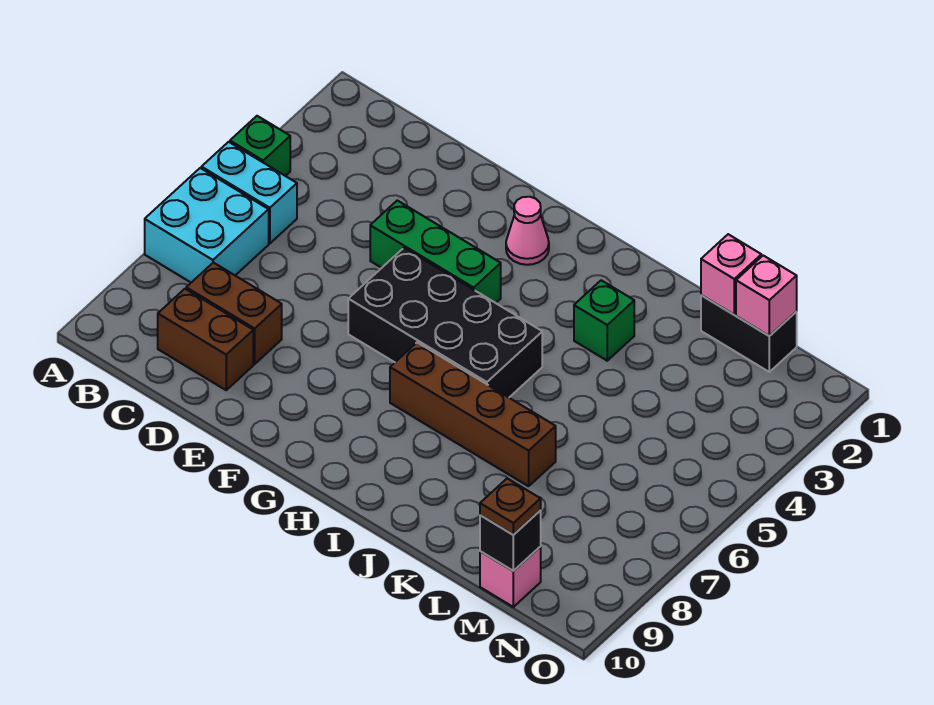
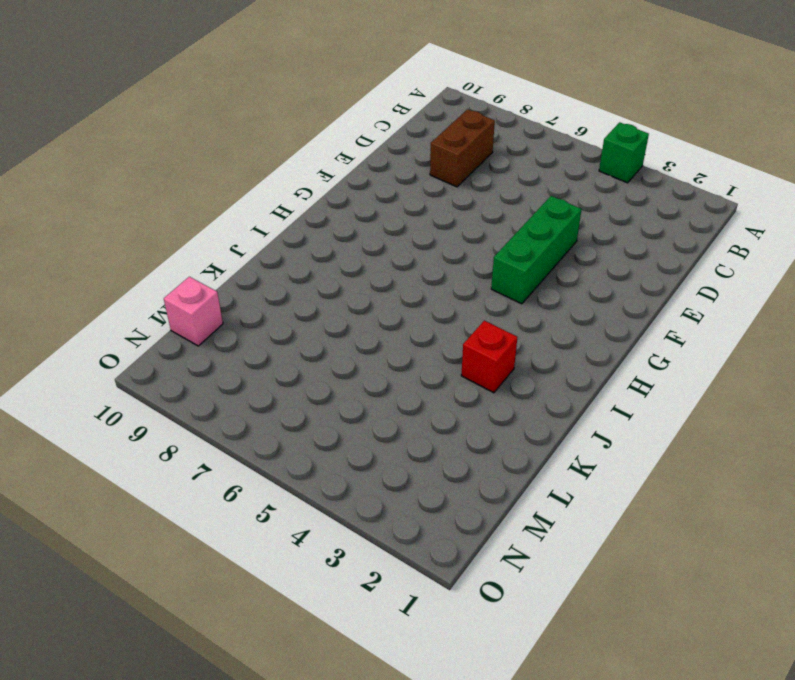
red brick J3 level 1 -> green brick J3 level 1
none -> cyan brick A5:B5 level 1
none -> cyan brick A6:B7 level 1
none -> brown brick C9:D9 level 1

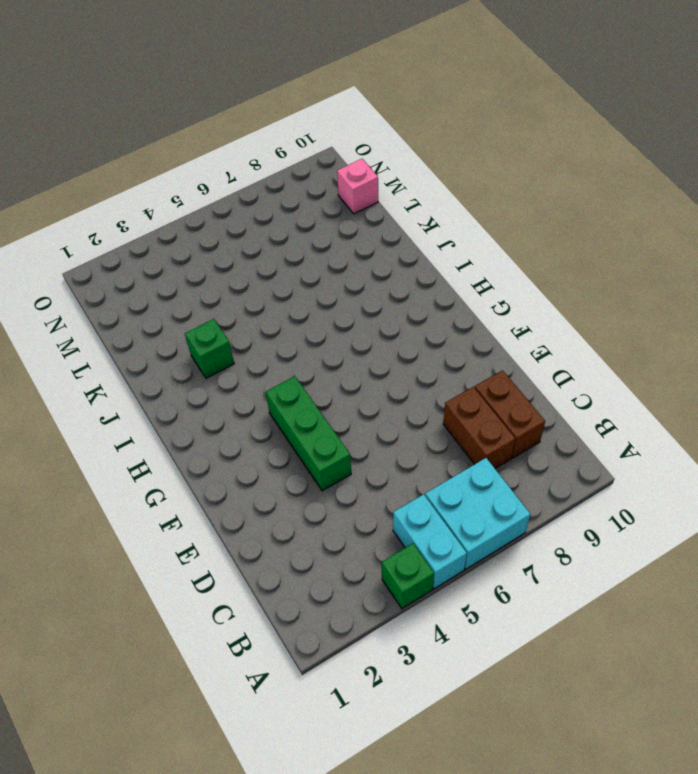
none -> black brick F5:I6 level 1
none -> pink cone G2 level 1
none -> brown brick H7:K7 level 1

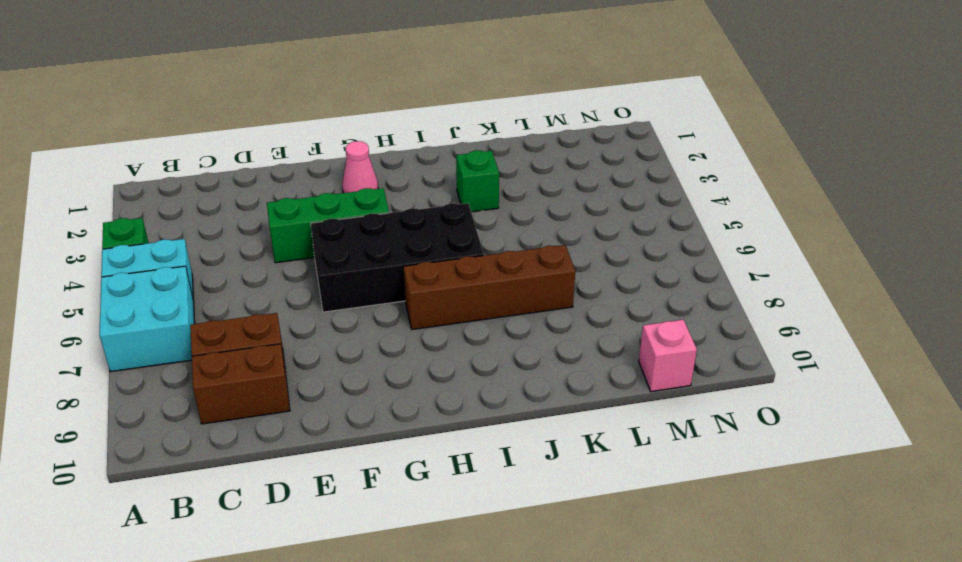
none -> black brick L1:M1 level 1
none -> pink brick L1 level 2
none -> pink brick M1 level 2

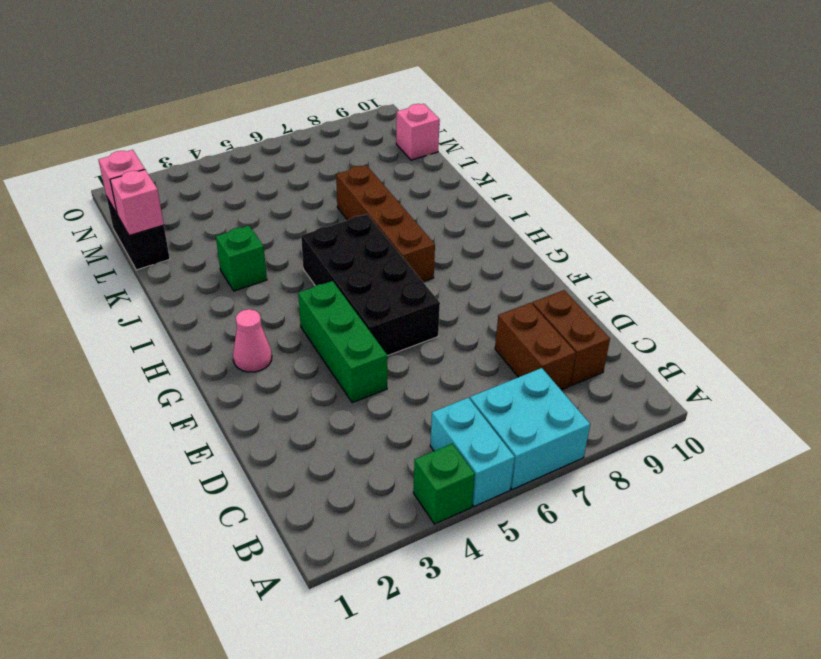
none -> black brick M10 level 2
none -> brown plate M10 level 3

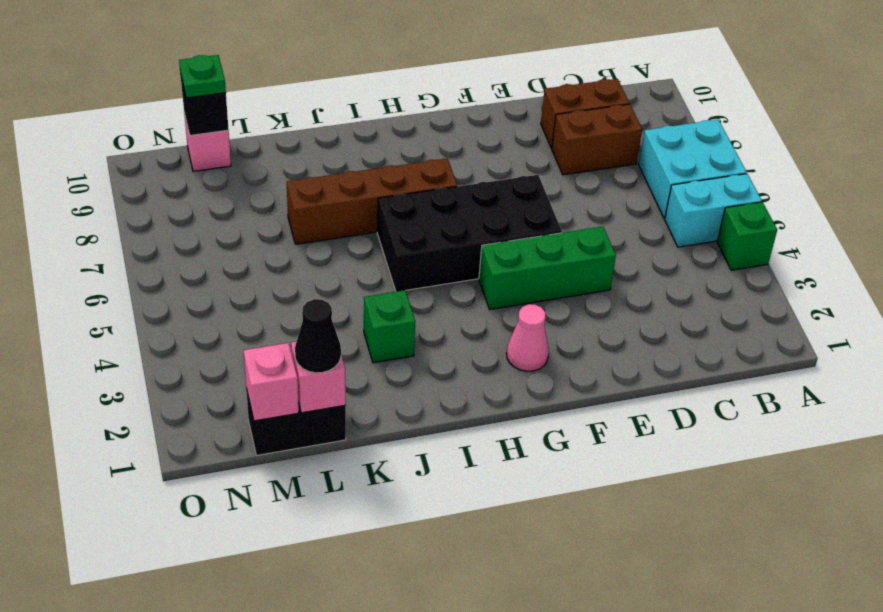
black cone L1 level 3 -> none
green plate M10 level 3 -> brown plate M10 level 3

